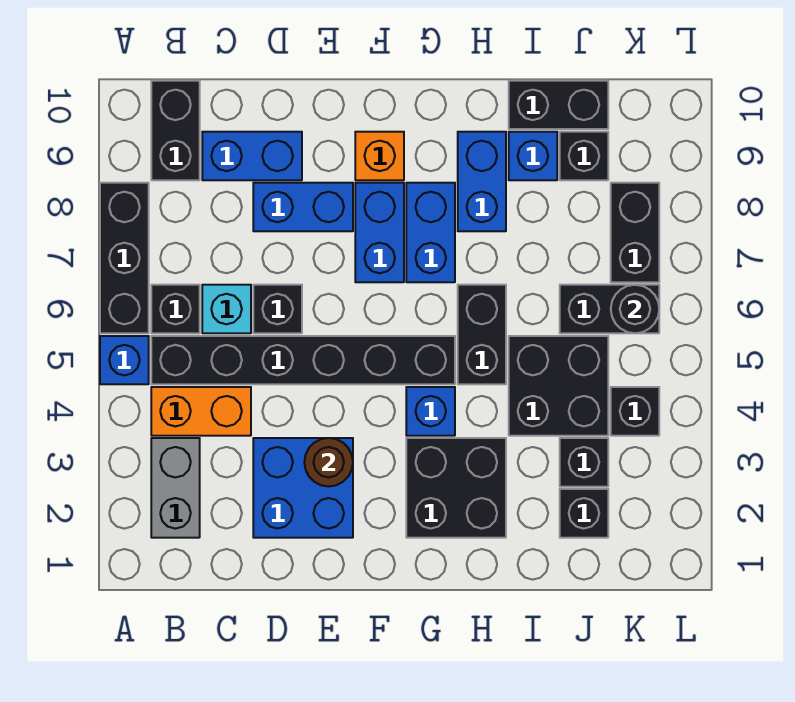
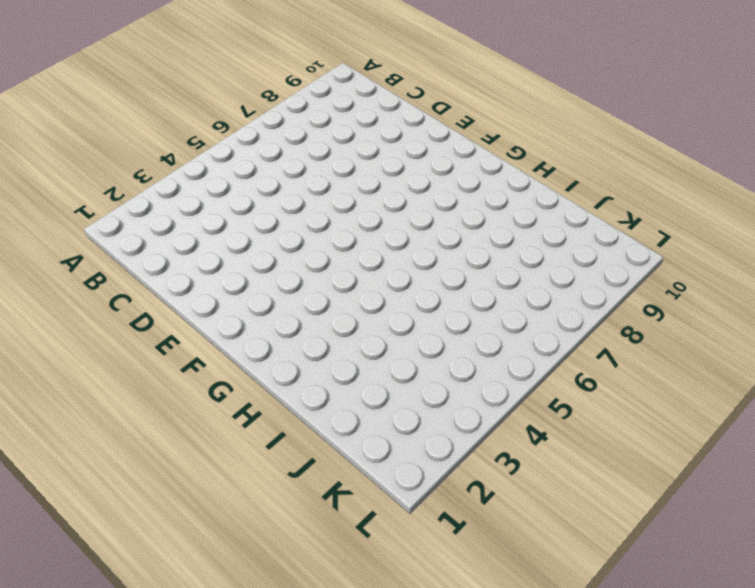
none -> blue brick A5 level 1
none -> black brick A6:A8 level 1
none -> grey brick B2:B3 level 1
none -> orange brick B4:C4 level 1

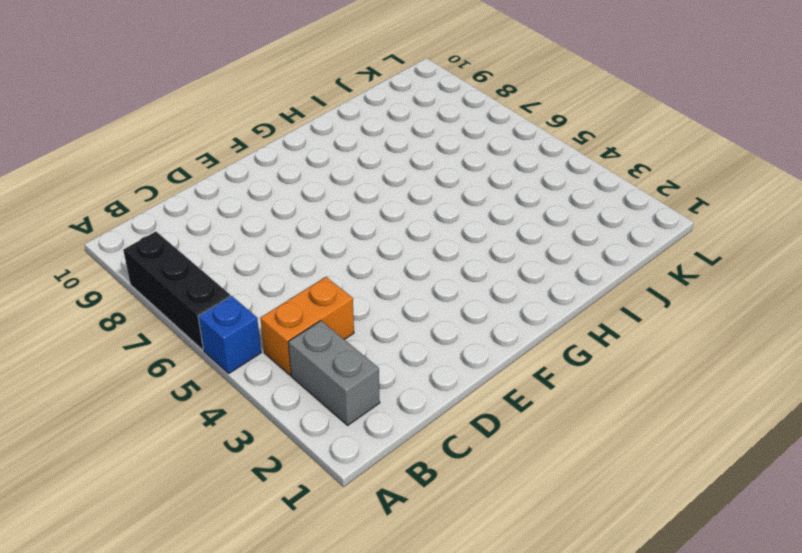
none -> black brick B5:G5 level 1
none -> black brick B6 level 1
none -> black brick B9:B10 level 1
none -> cyan brick C6 level 1

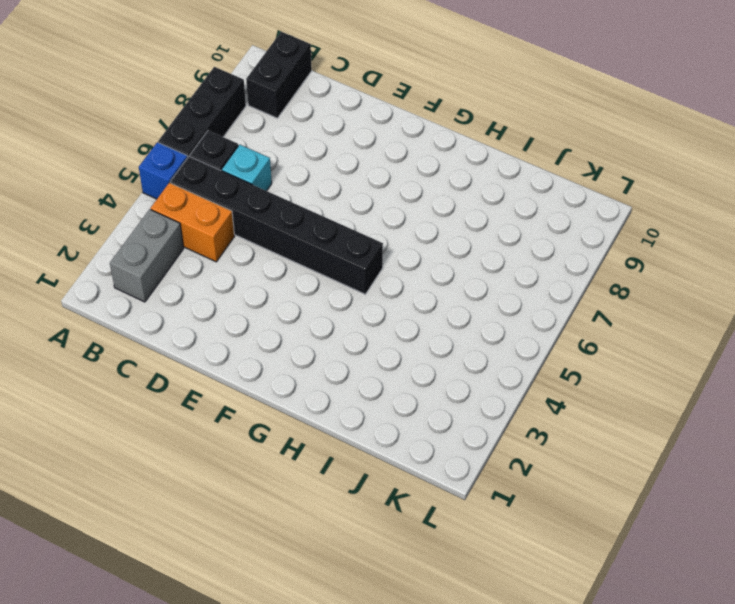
none -> blue brick C9:D9 level 1
none -> blue brick D2:E3 level 1
none -> black brick D6 level 1
none -> blue brick D8:E8 level 1

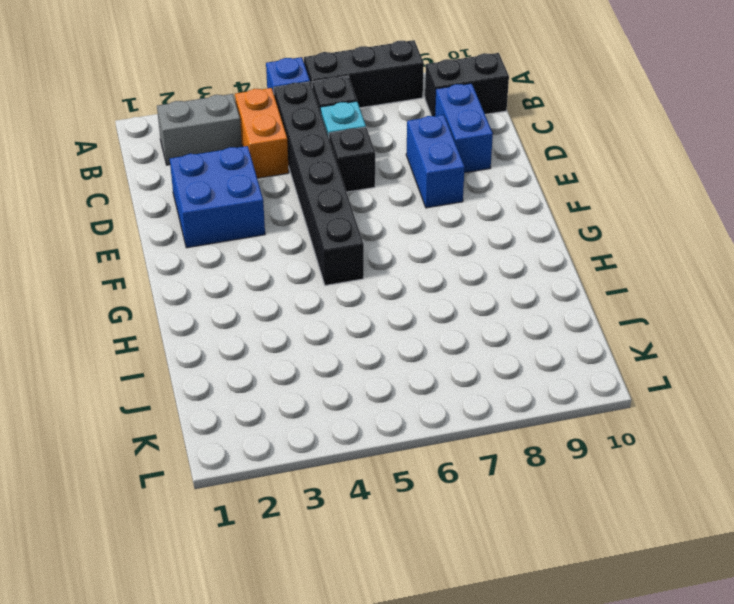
none -> blue brick F7:F8 level 1
none -> orange brick F9 level 1
none -> black brick G2:H3 level 1
none -> blue brick G4 level 1

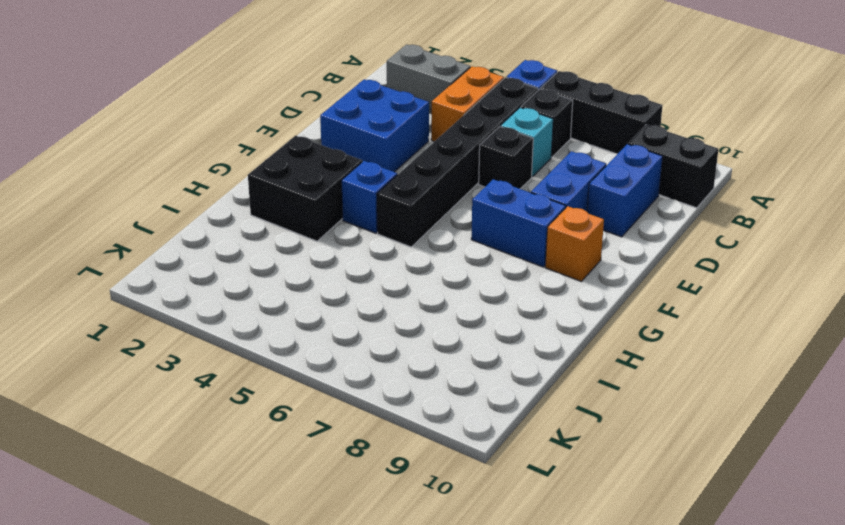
none -> blue brick G7:G8 level 1
none -> black brick H5:H6 level 1
none -> blue brick H8:H9 level 1
none -> black brick I4:J5 level 1

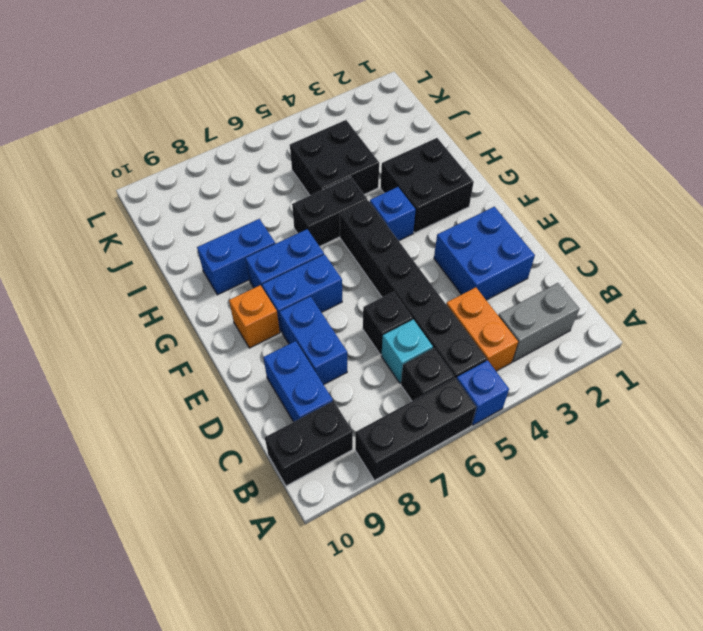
none -> blue brick I9 level 1
none -> black brick I10:J10 level 1
none -> black brick J2 level 1
none -> black brick J3 level 1

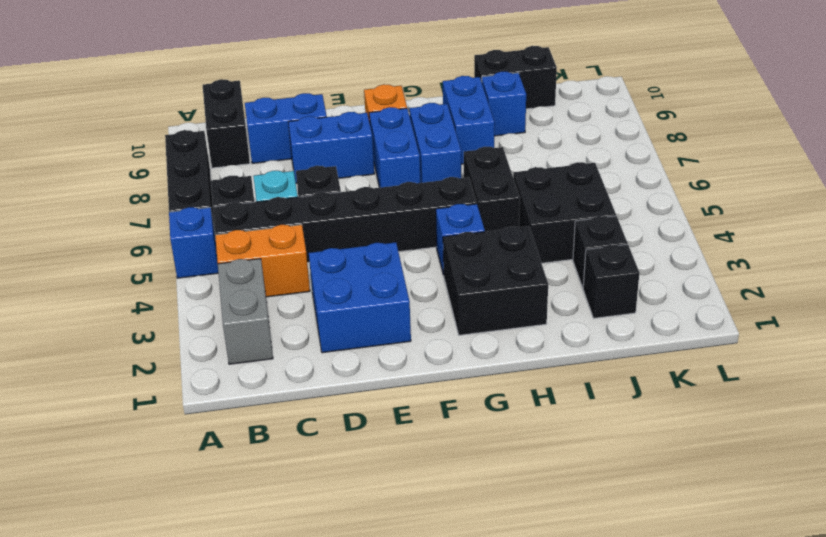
none -> black brick J6:K6 level 1
none -> black brick J9 level 1
none -> black brick K4 level 1
none -> black brick K7:K8 level 1

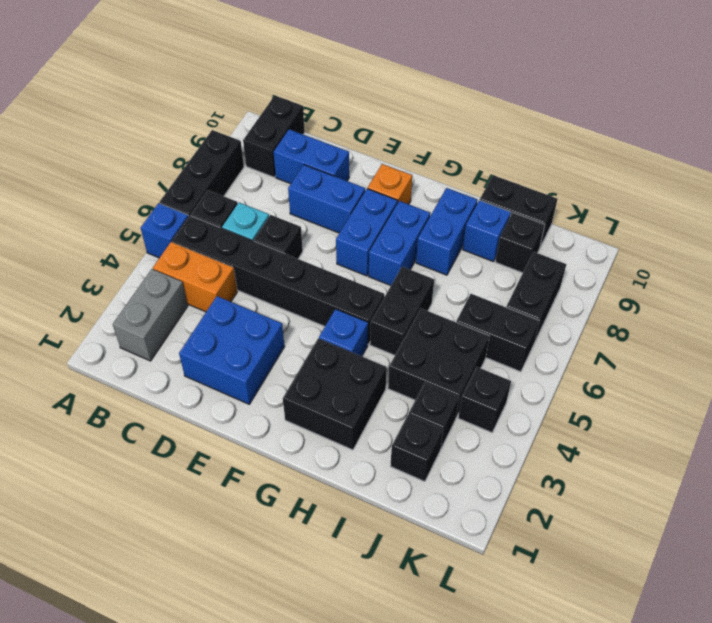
none -> brown round brick E3 level 2
none -> black round brick K6 level 2

